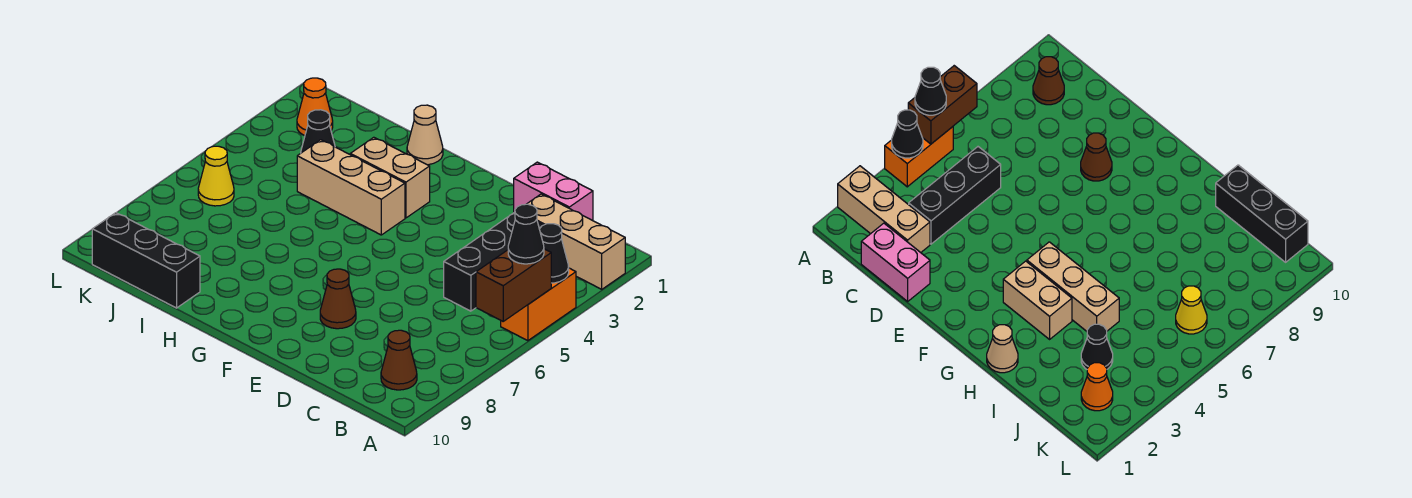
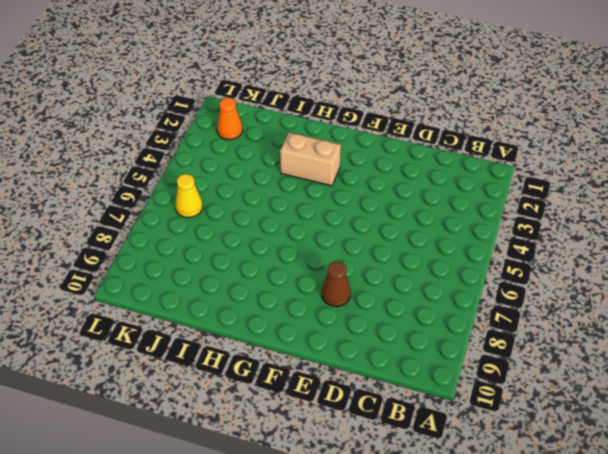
none -> tan brick A2:C2 level 1
none -> orange brick A4:A5 level 1
none -> brown cone B9 level 1

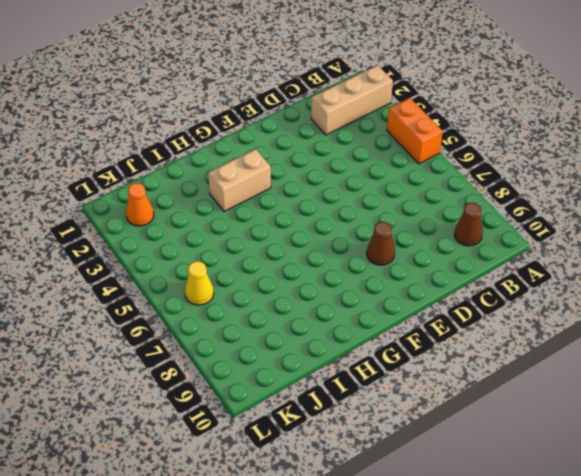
none -> pink brick C1:D1 level 1
none -> black brick C3:C5 level 1
none -> tan brick G4:I4 level 1

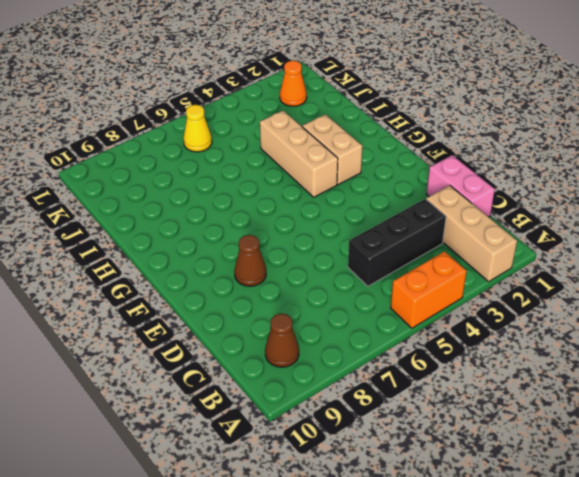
none -> tan cone H1 level 1
none -> black brick I10:K10 level 1
none -> black cone J3 level 1

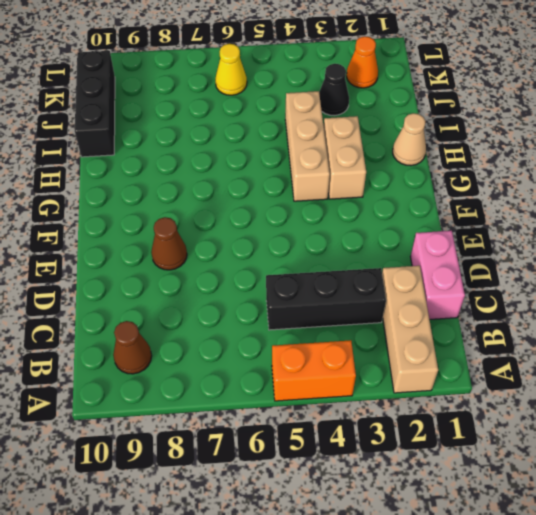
none -> black cone A4 level 2
none -> brown brick A5:A6 level 2
none -> black cone A5 level 3

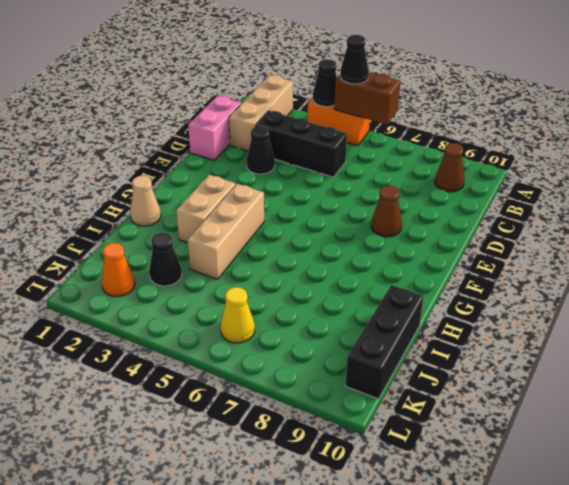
black cone D3 level 1 -> none

